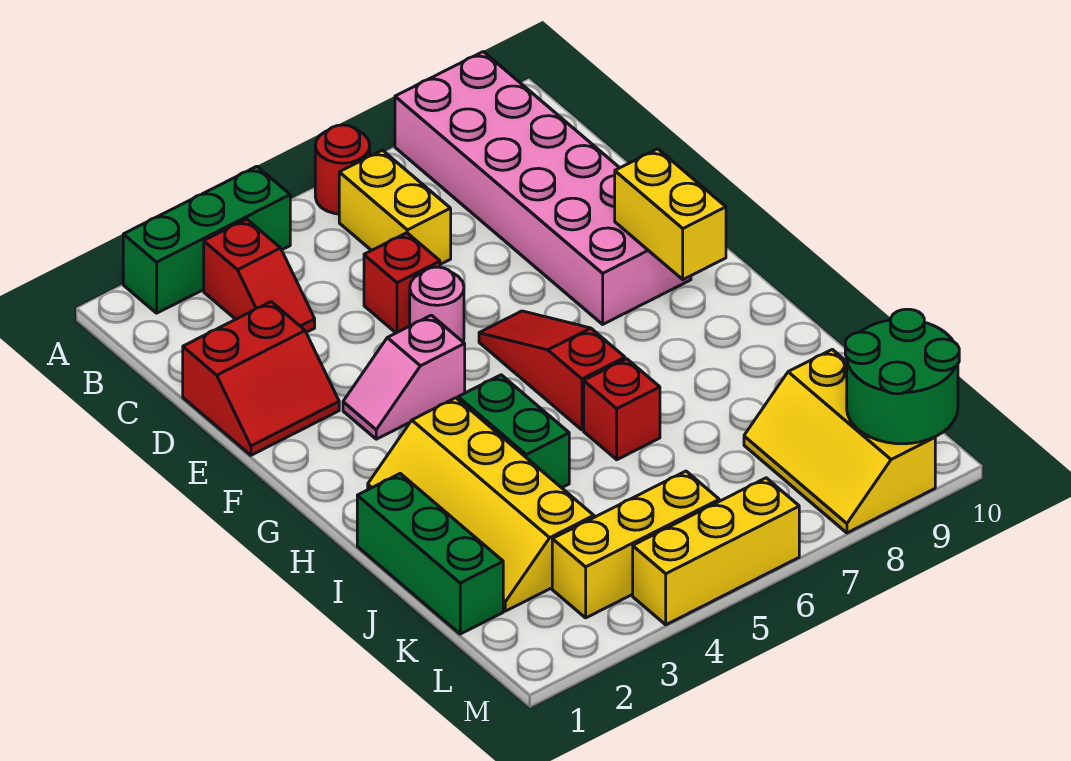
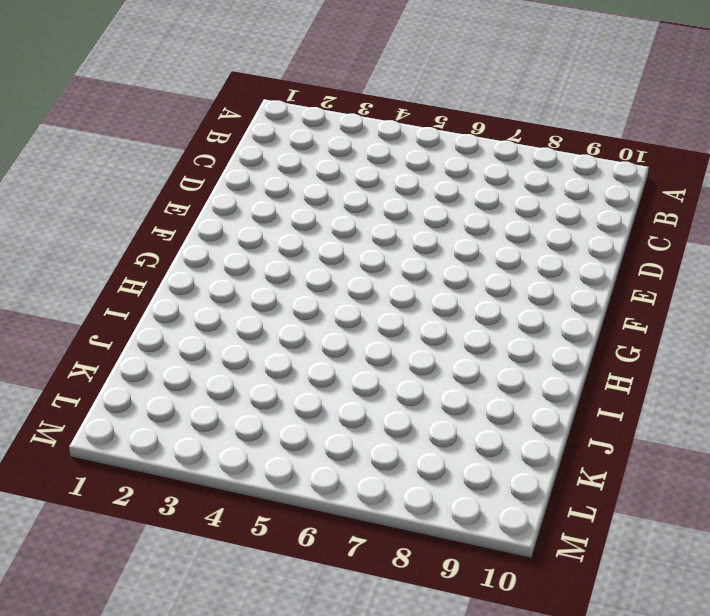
none -> green brick A2:A4 level 1
none -> red round brick A6 level 1
none -> pink brick A8:F9 level 1

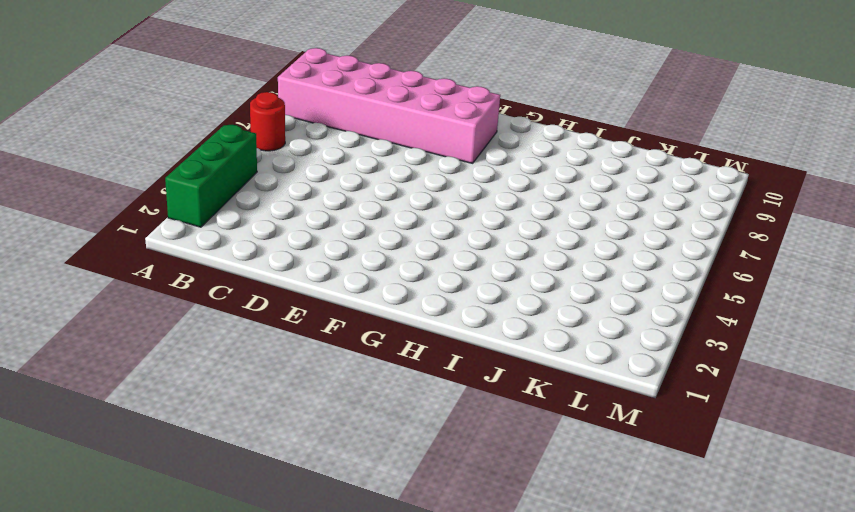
none -> red slope B3:C3 level 1 top B
none -> yellow brick B6:C6 level 1
none -> red slope D1:E2 level 1 top D

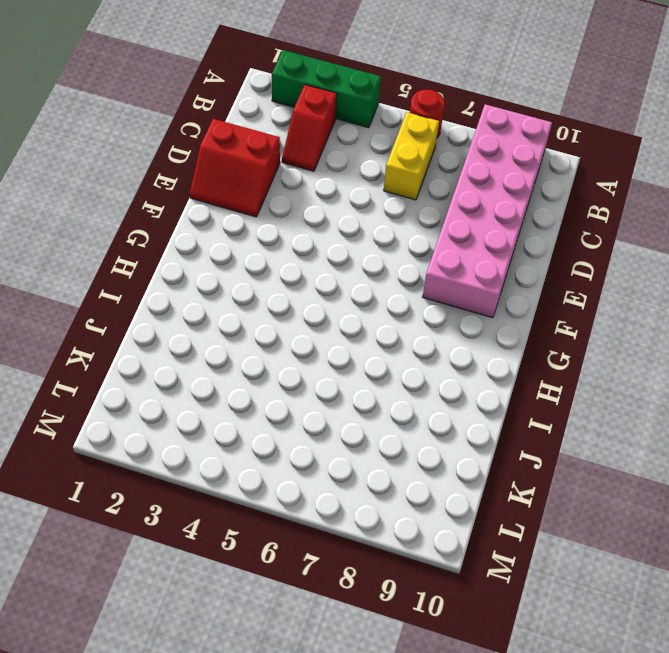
none -> red brick D5 level 1
none -> pink round brick E5 level 1
none -> pink slope F3:F4 level 1 top 4

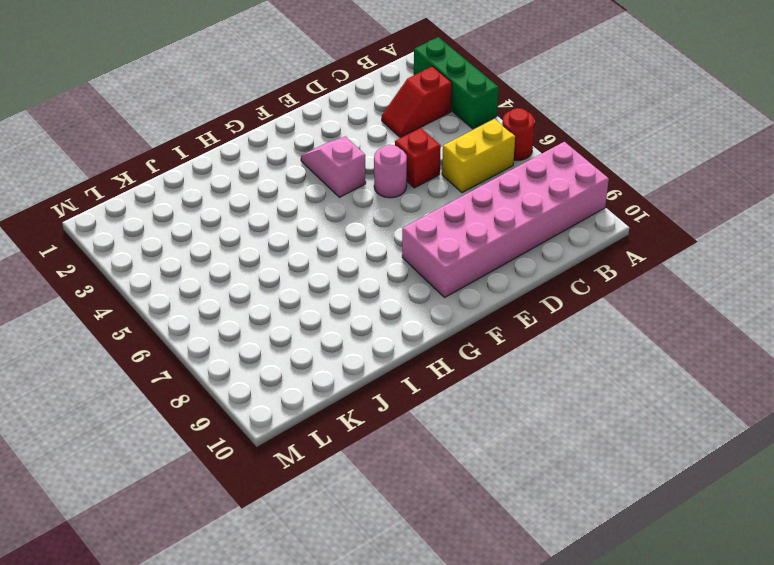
none -> red slope D1:E2 level 1 top D
none -> red slope F6:H6 level 1 top H
none -> yellow slope H2:K3 level 1 top 3

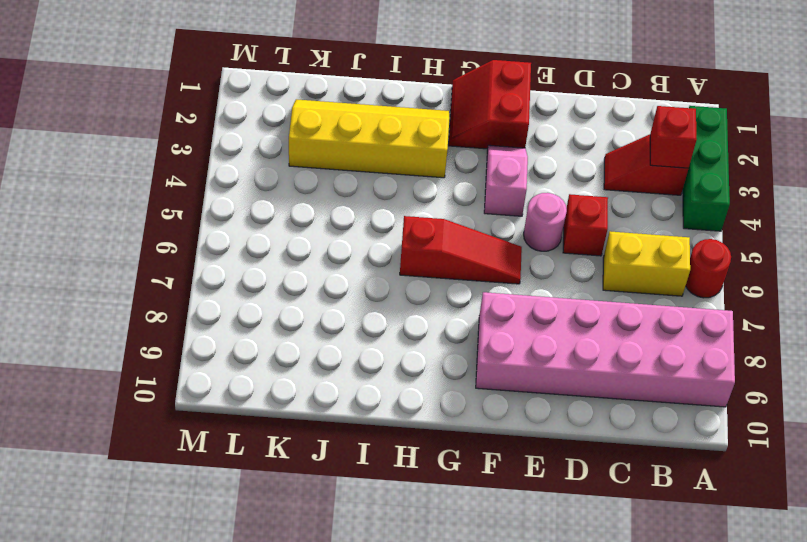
red brick B3 level 2 -> red brick I6 level 1
red slope F1:G2 level 1 top F -> red slope D1:E2 level 1 top D
none -> green brick H4:I4 level 1
none -> green brick I1:K1 level 1
none -> yellow slope K8:M9 level 1 top 9

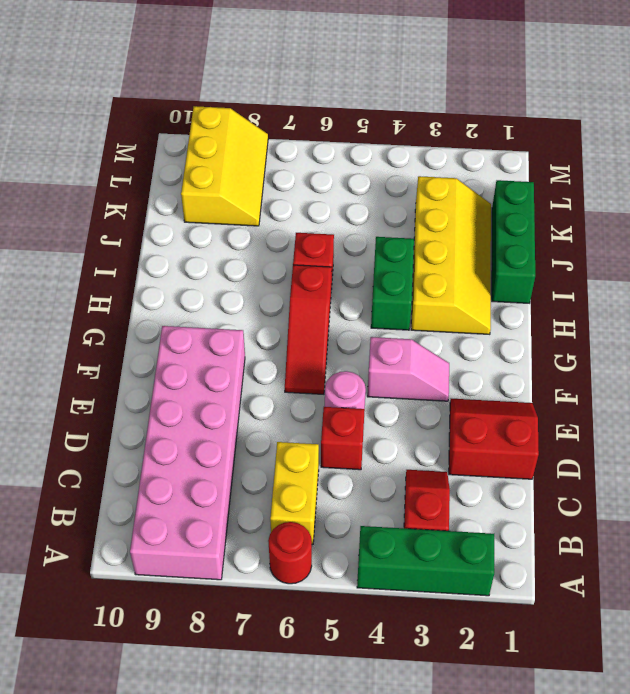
none -> yellow brick L3:L5 level 1
none -> yellow brick M4:M6 level 1
none -> yellow brick F9:G9 level 2

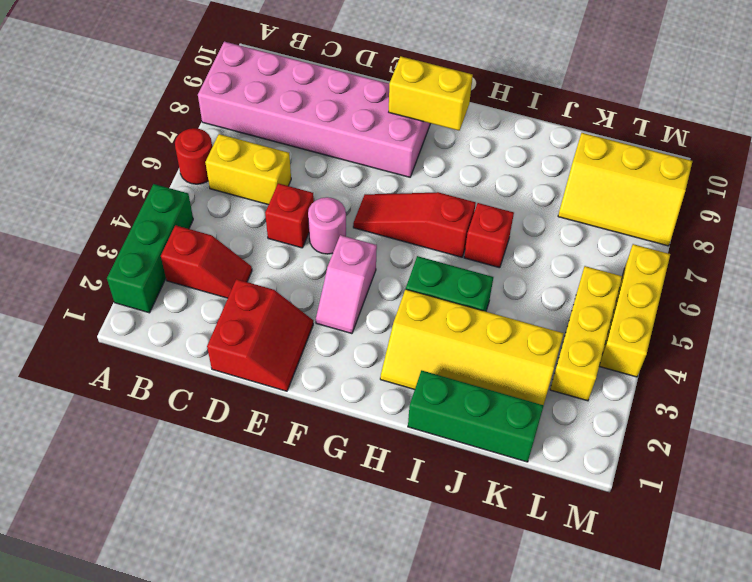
none -> green round brick L9:M10 level 2

